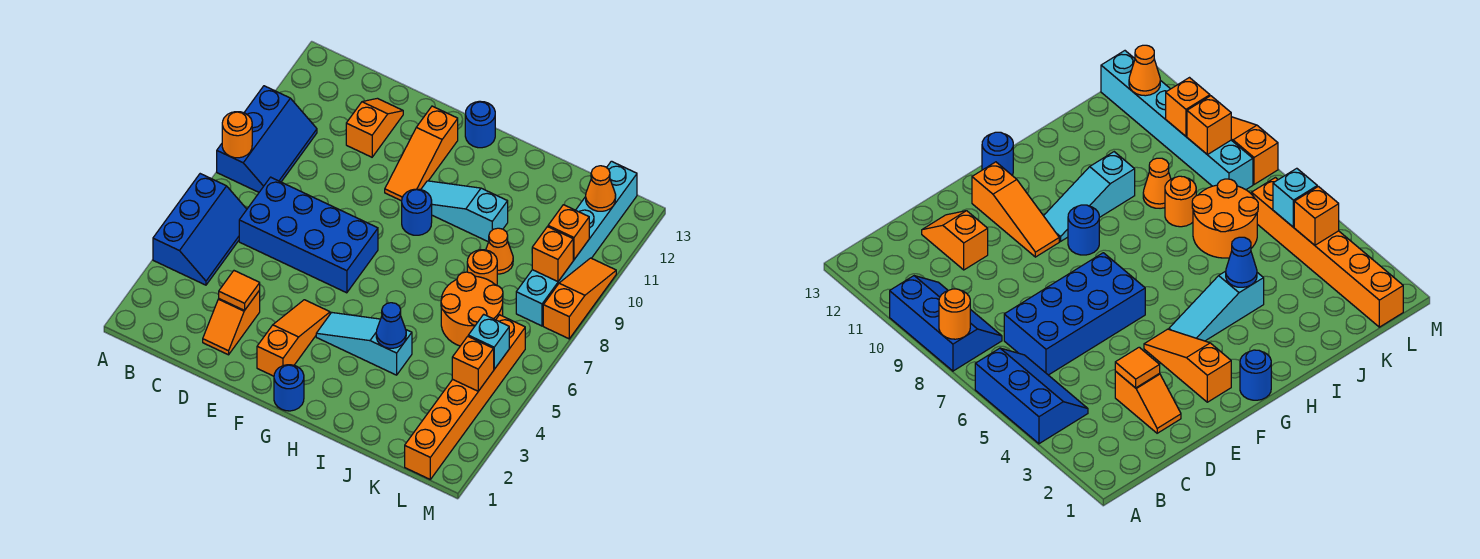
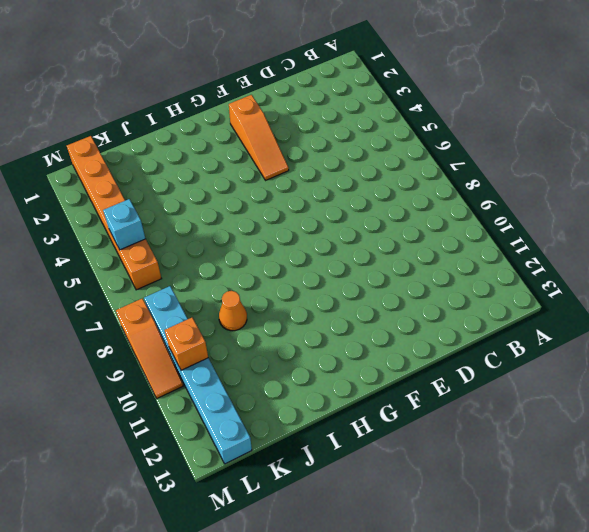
none -> blue slope A4:B6 level 1 top A
none -> blue slope A8:B10 level 1 top A
none -> blue brick C6:F7 level 1

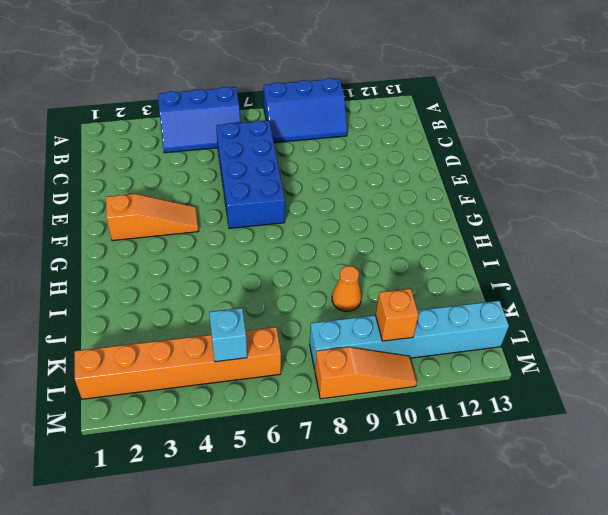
none -> orange slope D2:D3 level 1 top 3
none -> orange slope D11:D12 level 1 top 11
none -> orange slope F10:F12 level 1 top 12

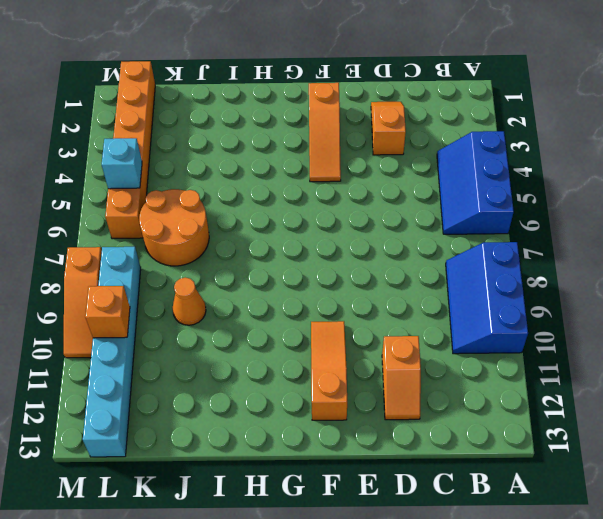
none -> blue brick C6:F7 level 1
none -> blue round brick G1 level 1
none -> cyan slope G4:I4 level 1 top I

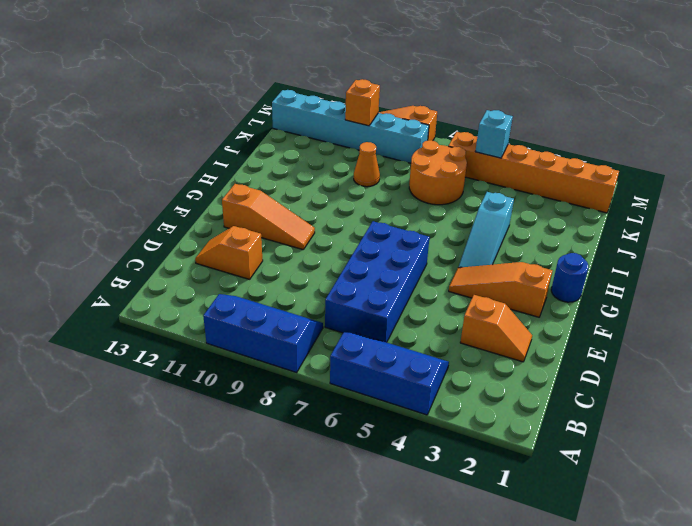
none -> blue round brick G9 level 1
none -> cyan slope G10:I10 level 1 top I
none -> blue round brick G13 level 1

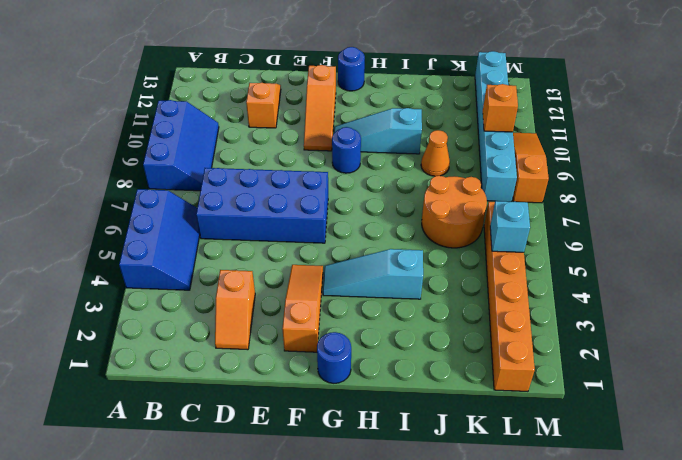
none -> orange round brick J8 level 1
none -> orange round brick A8 level 2
none -> orange tile D3 level 2

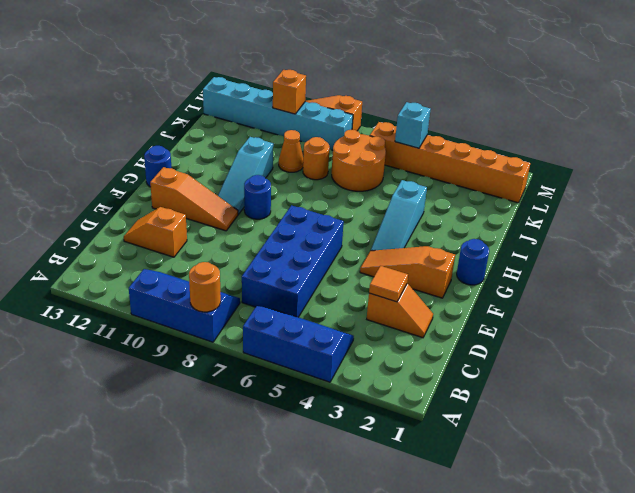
none -> blue cone I4 level 2
none -> orange brick L4 level 2
none -> orange brick L9 level 2

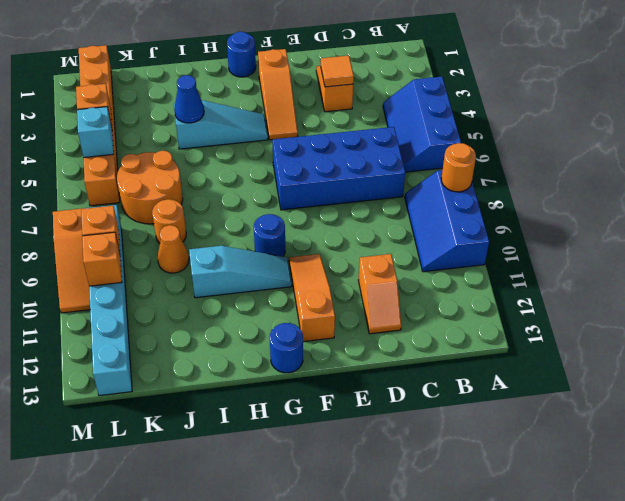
none -> orange cone L12 level 2

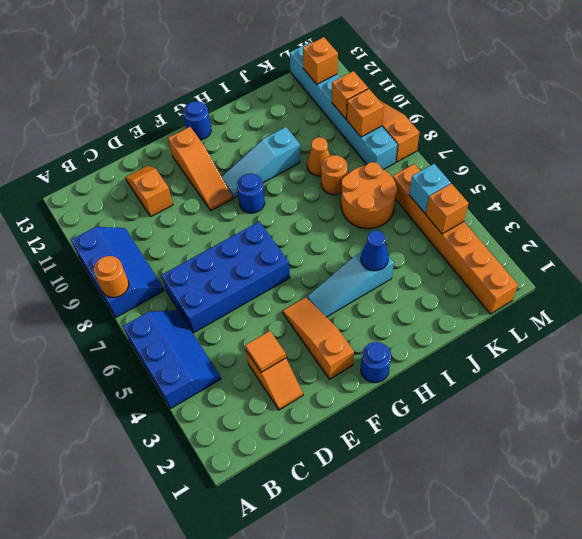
orange brick L12 level 2 -> orange cone L12 level 2

